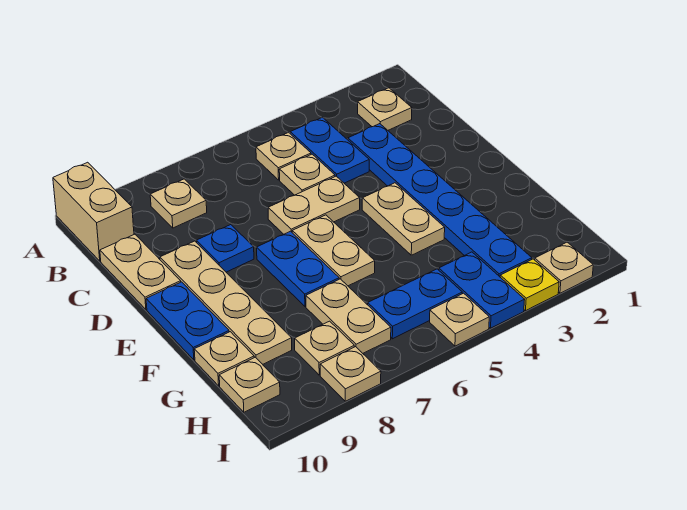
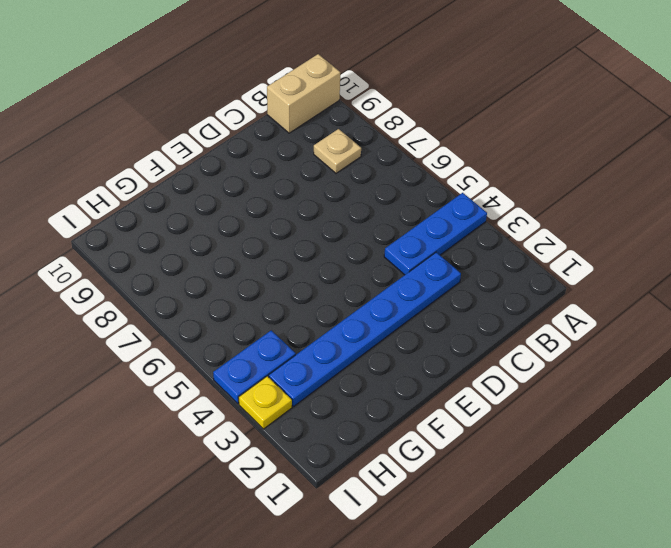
blue plate A4:C4 level 1 -> blue plate B4:C4 level 1
none -> tan plate B2 level 1
none -> tan plate B5 level 1
none -> tan plate C5 level 1

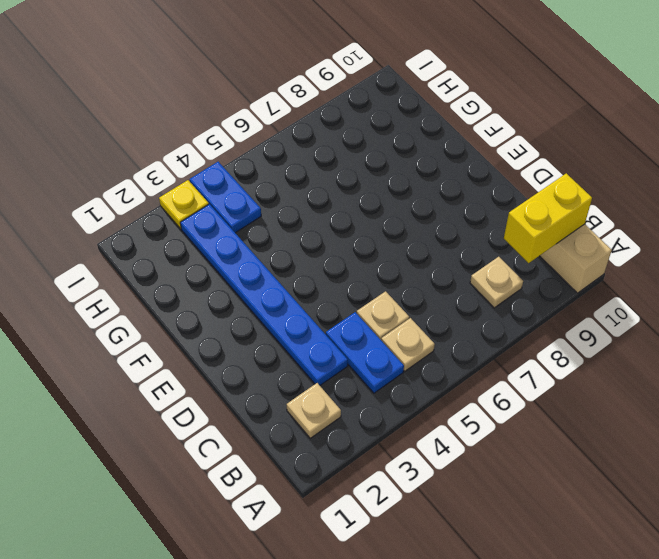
yellow brick B9:B10 level 2 -> none
none -> tan plate C10:D10 level 1
none -> tan plate D5:D6 level 1
none -> blue plate D8 level 1

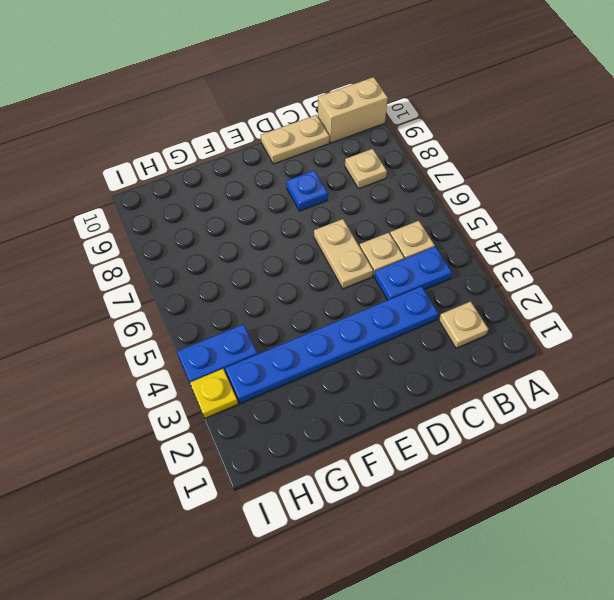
none -> tan plate D9:G9 level 1
none -> tan plate E4:F4 level 1
none -> tan plate E6:F6 level 1

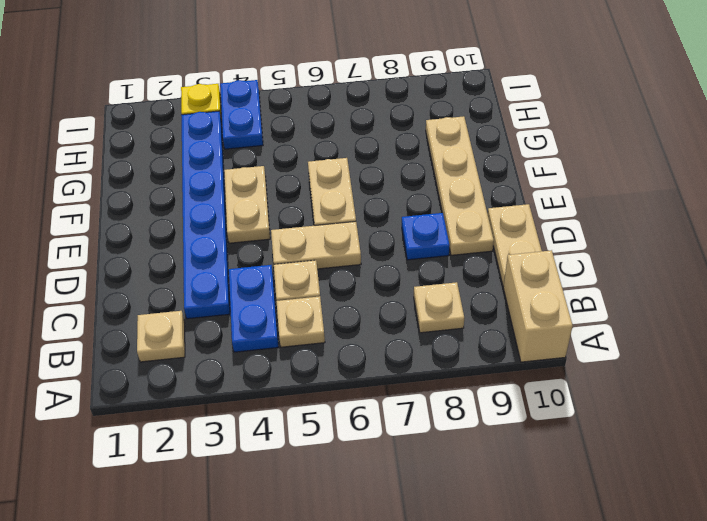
none -> blue plate E7:F7 level 1
none -> blue plate E10:F10 level 1
none -> tan plate G7:H7 level 1

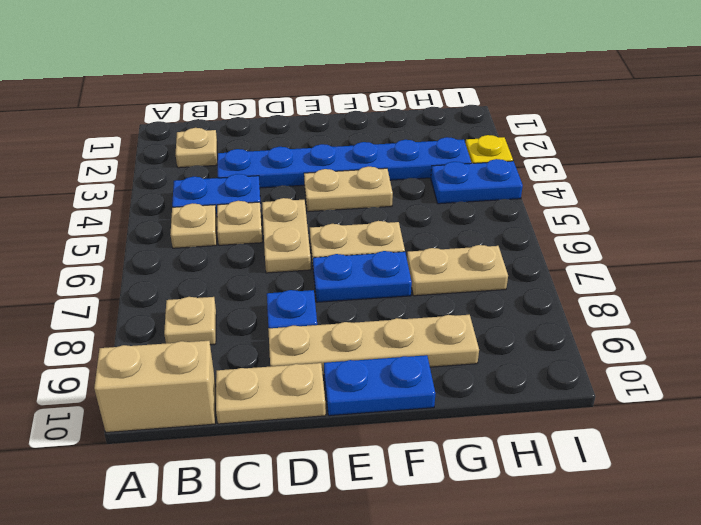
none -> tan plate G10 level 1
none -> blue plate H5:H6 level 1
none -> tan plate H8 level 1

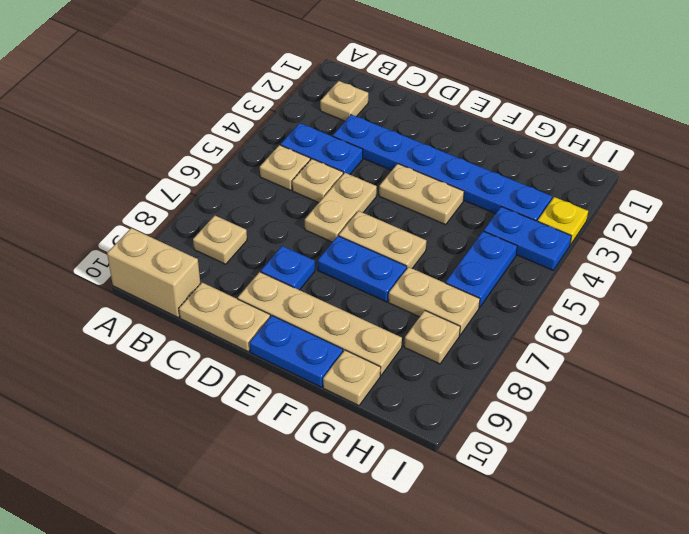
none -> tan plate H10 level 1
none -> tan plate I2 level 1
none -> tan plate I5 level 1

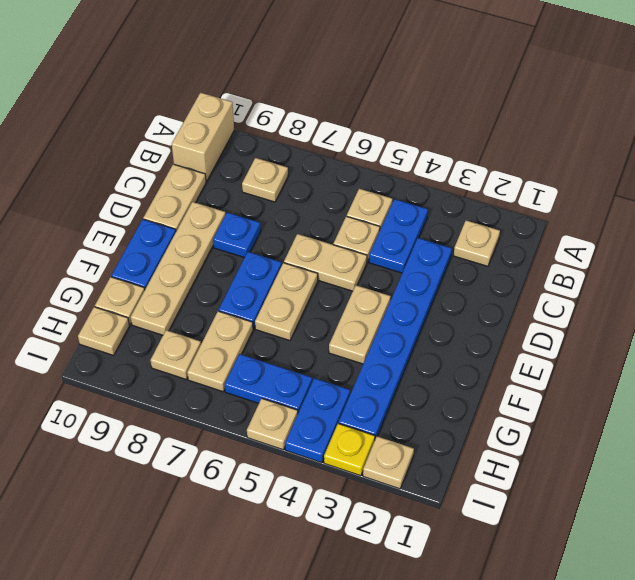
none -> tan plate I8 level 1

